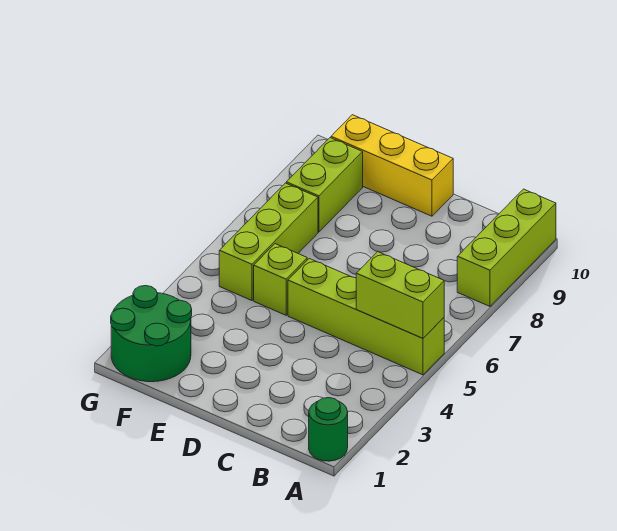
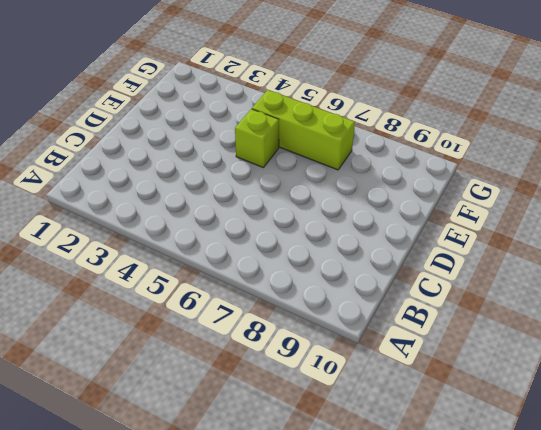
none -> green round brick A1 level 1
none -> lime brick A5:D5 level 1

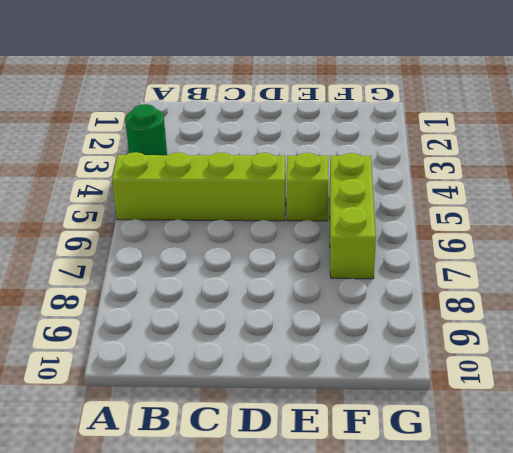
green round brick A3 level 1 -> green round brick A1 level 1
none -> lime brick A8:A10 level 1
none -> yellow brick D10:F10 level 1

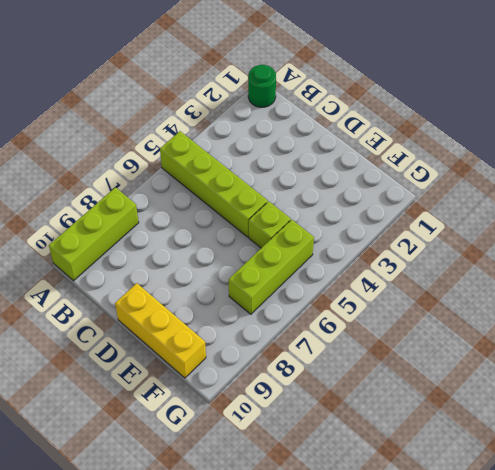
none -> green round brick F1:G2 level 1
none -> lime brick F8:F9 level 1

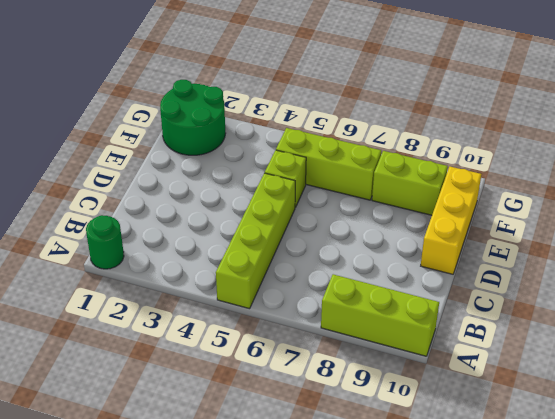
none -> lime brick A5:B5 level 2

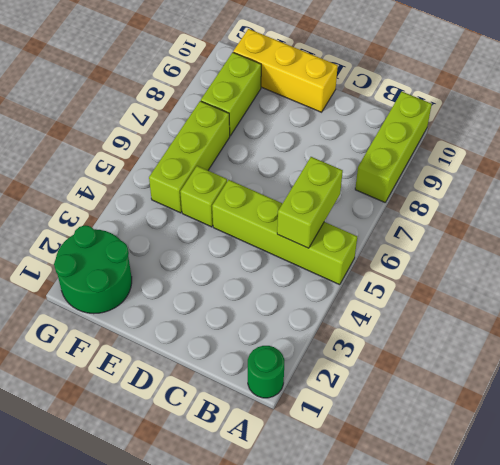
lime brick B5:B6 level 2 -> lime brick A5:B5 level 2

